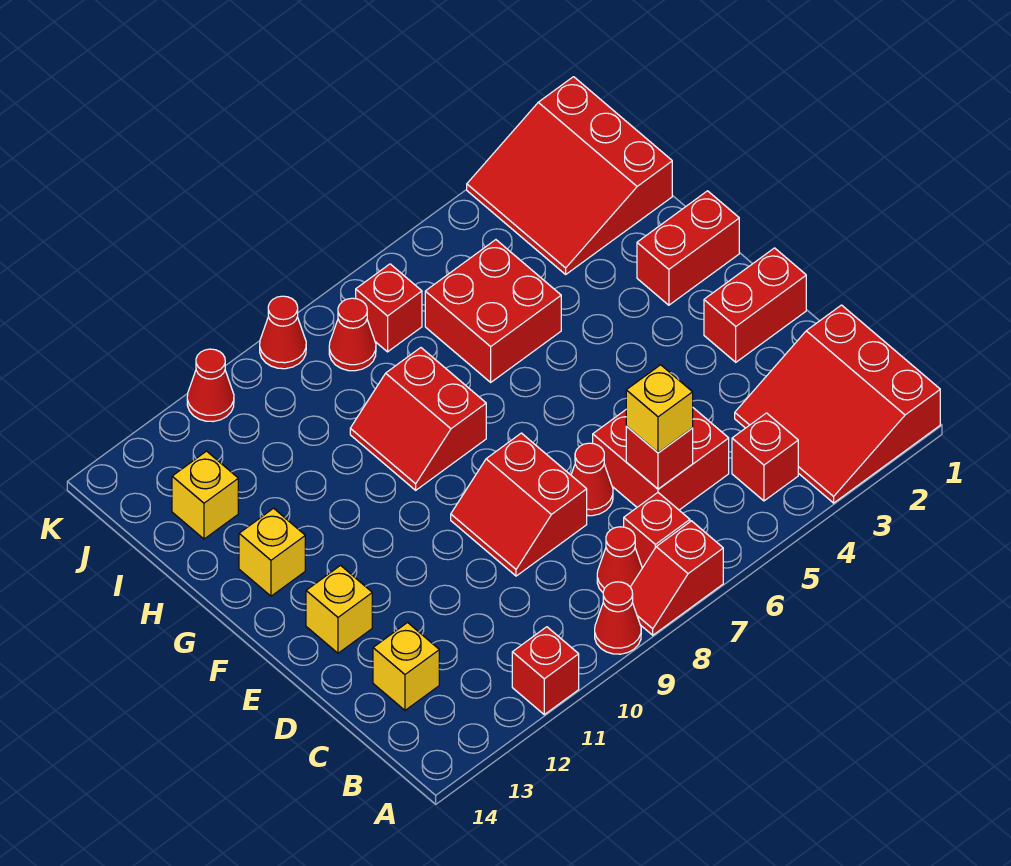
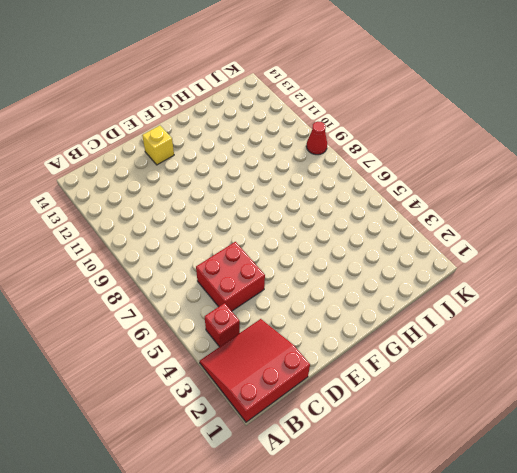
none -> red slope A7:A8 level 1 top 7
none -> red cone A9 level 1
none -> red brick A11 level 1

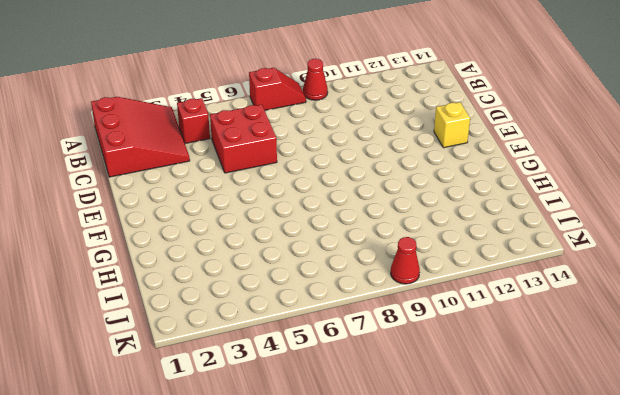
none -> red brick A11 level 1
none -> red brick B7 level 1
none -> red cone B8 level 1

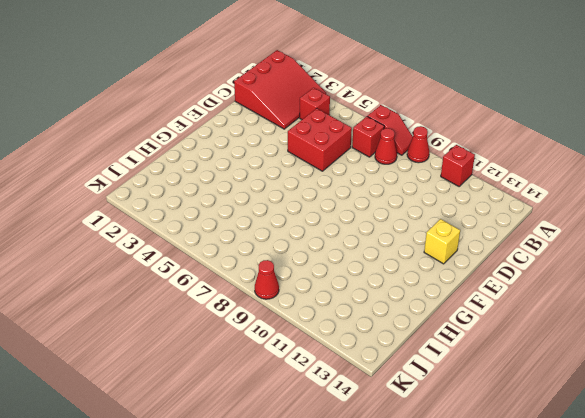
none -> yellow brick C13 level 1
none -> red cone D7 level 1
none -> red slope D8:E9 level 1 top 8

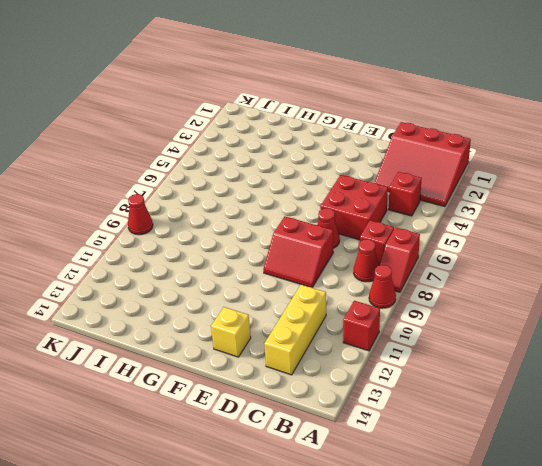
yellow brick C11:C13 level 1 -> yellow brick C13 level 1
none -> red brick E1:E2 level 1
none -> red brick G1:G2 level 1
none -> red slope G8:H9 level 1 top 8

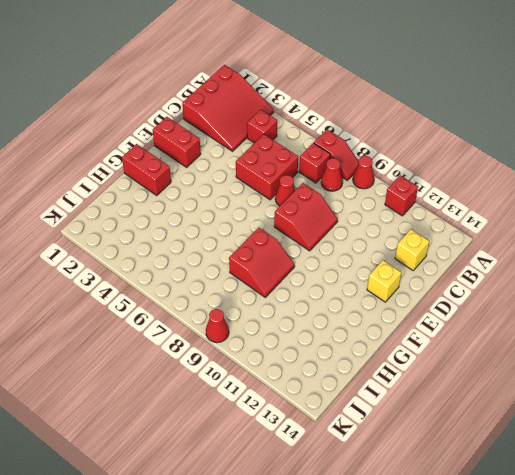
none -> yellow brick G13 level 1
none -> red brick H5:I6 level 1
none -> red slope I1:K3 level 1 top 1

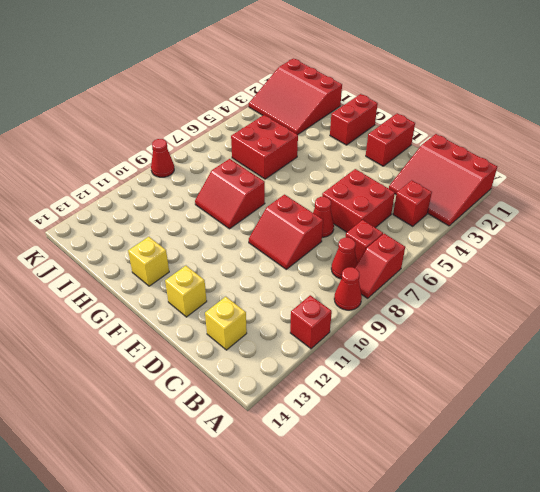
none -> yellow brick I13 level 1
none -> red brick J7 level 1
none -> red cone J8 level 1

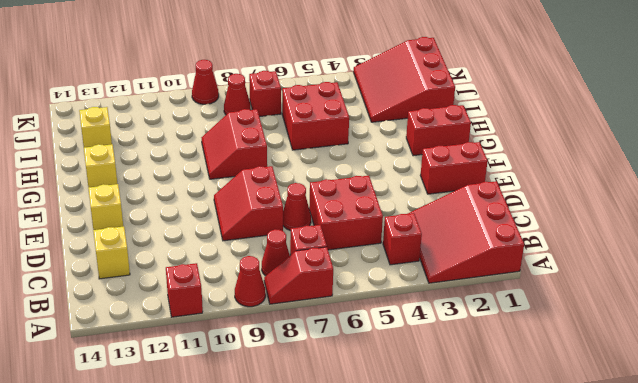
none -> red cone K11 level 1
none -> red brick C6 level 2
none -> yellow brick C6 level 3

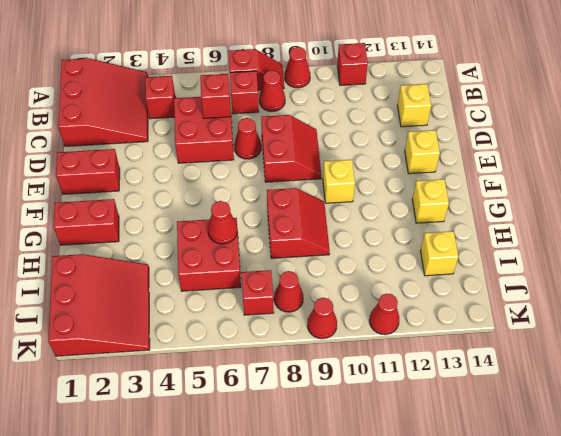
yellow brick F10 level 1 -> yellow brick C6 level 3
red cone H6 level 2 -> none

